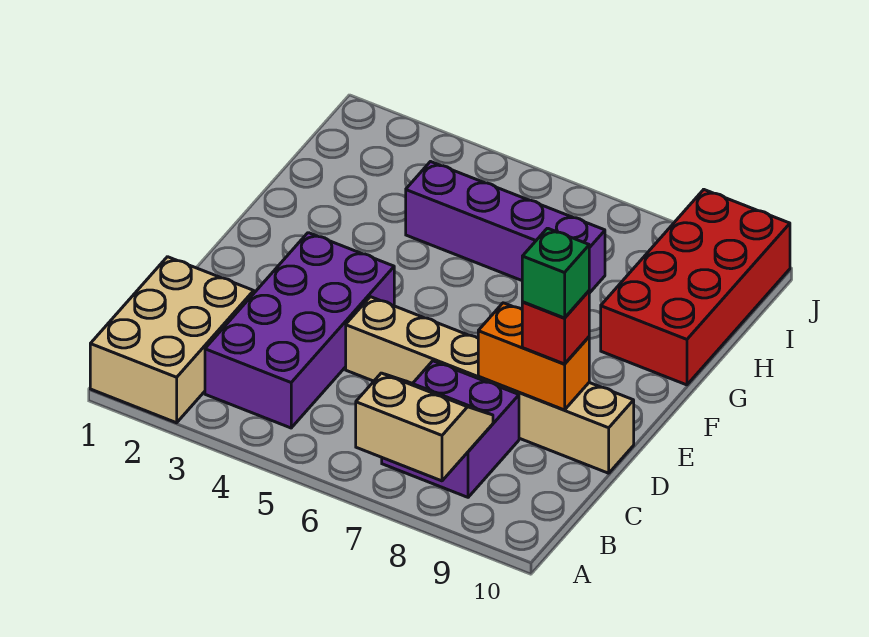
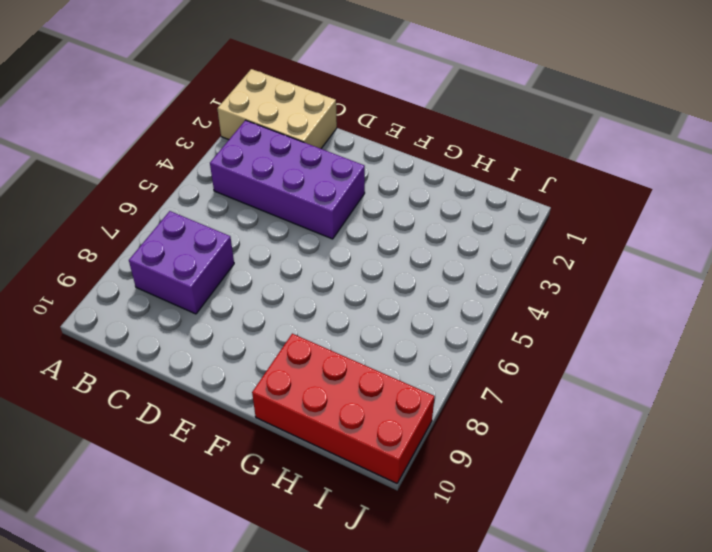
none -> tan brick D5:D10 level 1
none -> purple brick H4:H7 level 1

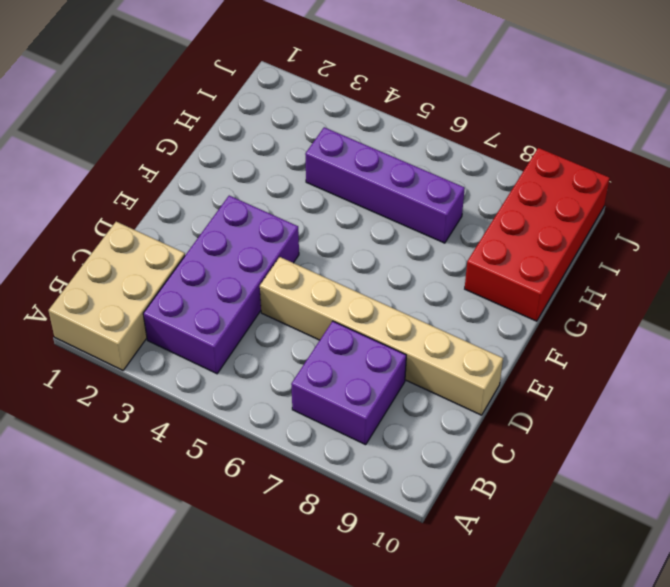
none -> tan slope A7:B8 level 2 top A
none -> orange brick D8:D9 level 2

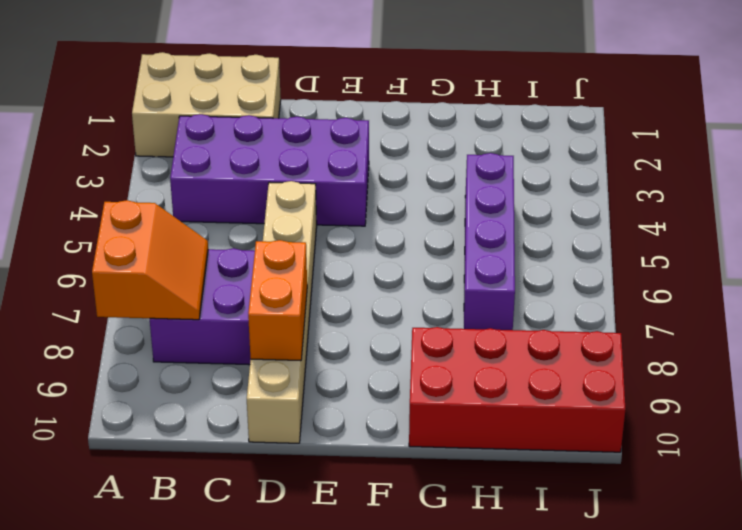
orange slope A7:B8 level 2 top A -> tan slope A7:B8 level 2 top A
none -> red brick D9 level 3
none -> green brick D9 level 4

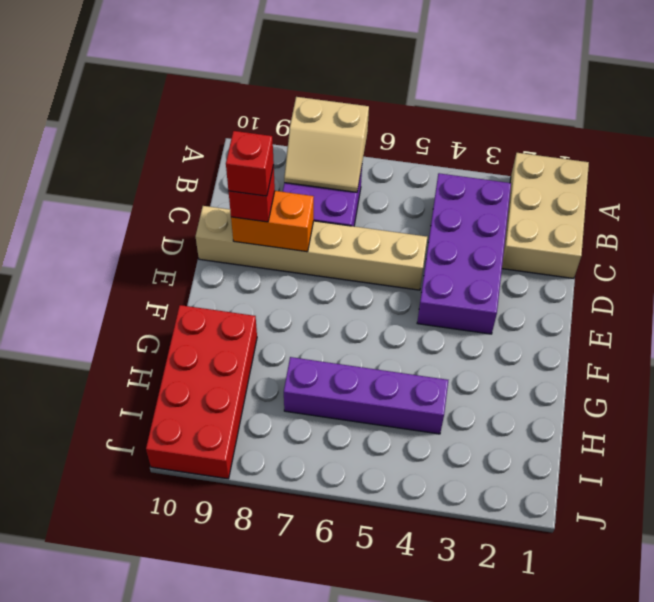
red brick D9 level 4 -> green brick D9 level 4

